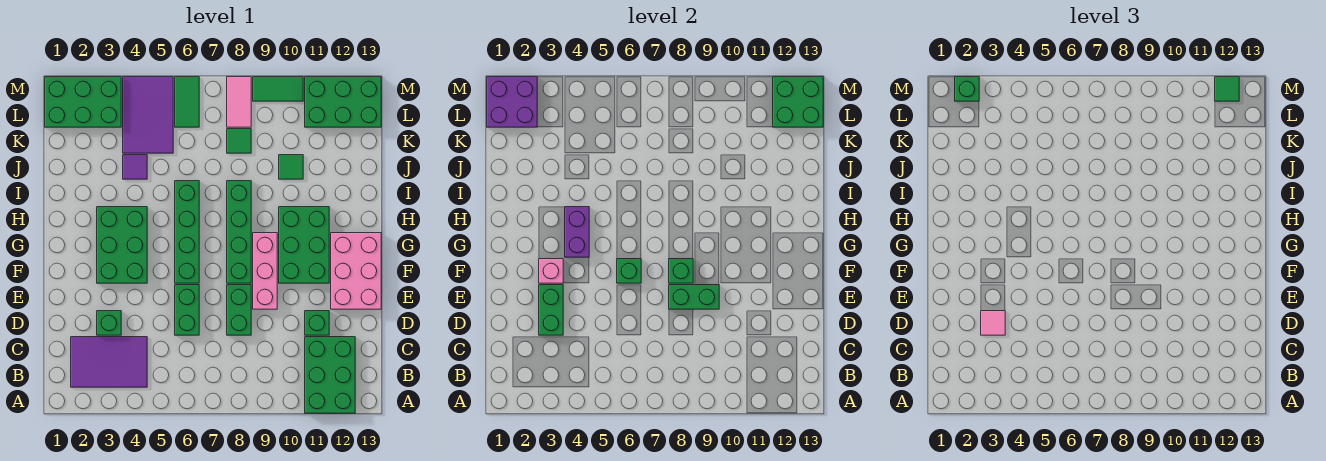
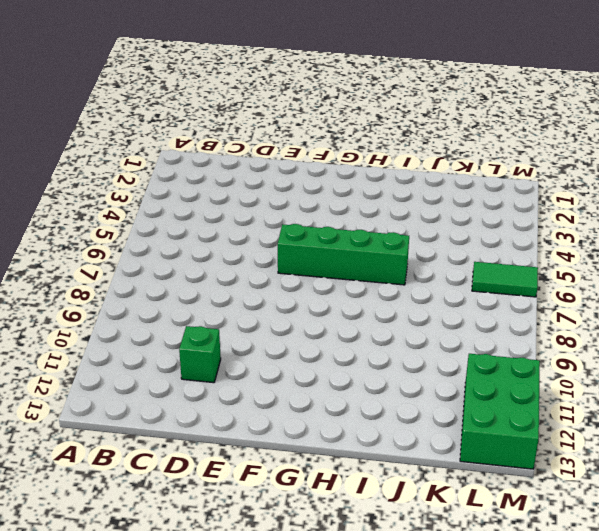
none -> green brick A11:C12 level 1
none -> purple tile B2:C4 level 1
none -> green brick D3 level 1
none -> green brick D6:E6 level 1

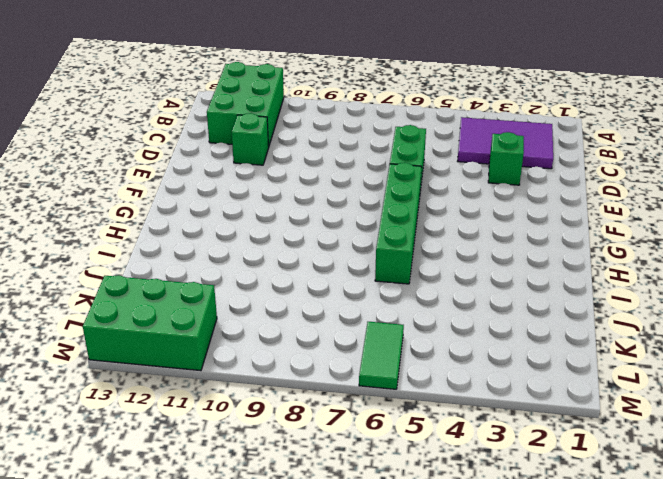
none -> green brick D8:E8 level 1
none -> pink brick E9:G9 level 1
none -> pink brick E12:G13 level 1
none -> green brick F3:H4 level 1

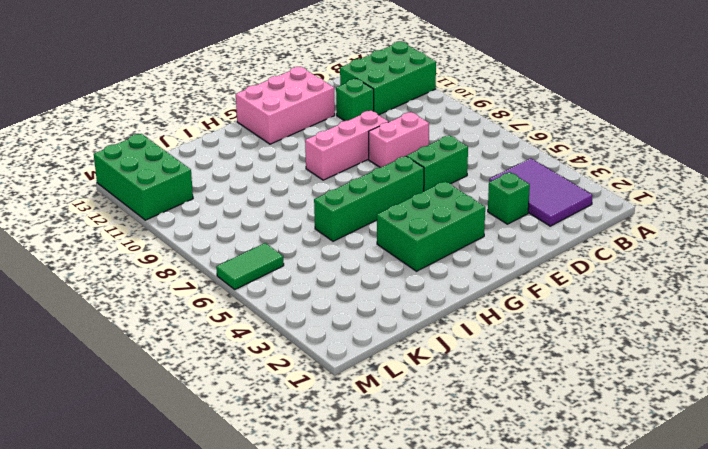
pink brick D8:E8 level 1 -> green brick D8:E8 level 1
none -> green brick F8:I8 level 1
none -> green brick F10:H11 level 1
none -> purple tile J4 level 1
none -> green tile J10 level 1

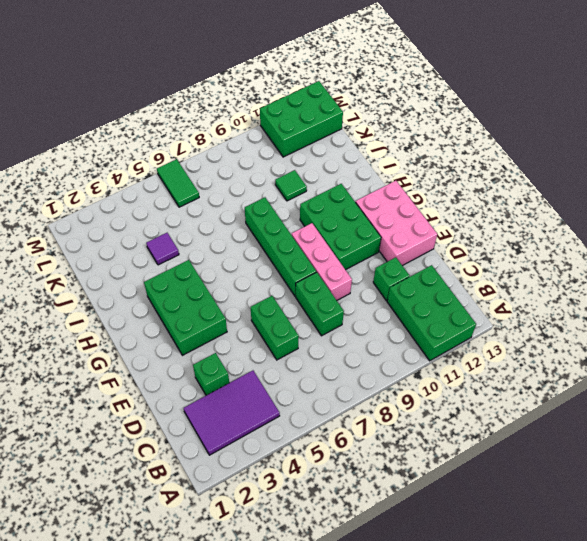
none -> green brick F6:I6 level 1
none -> purple tile K4:M5 level 1
none -> green tile K8 level 1
none -> green brick L1:M3 level 1

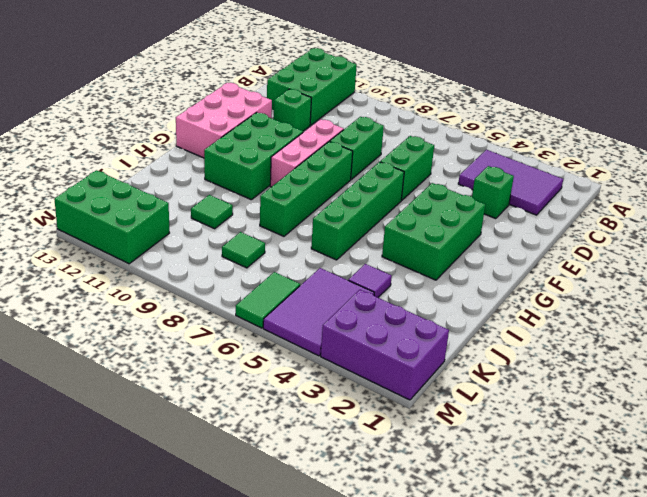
purple brick L1:M3 level 1 -> green brick L1:M3 level 1
none -> pink tile L8:M8 level 1
none -> green tile M9:M10 level 1
none -> green brick D3:E3 level 2
none -> green brick E8:E9 level 2

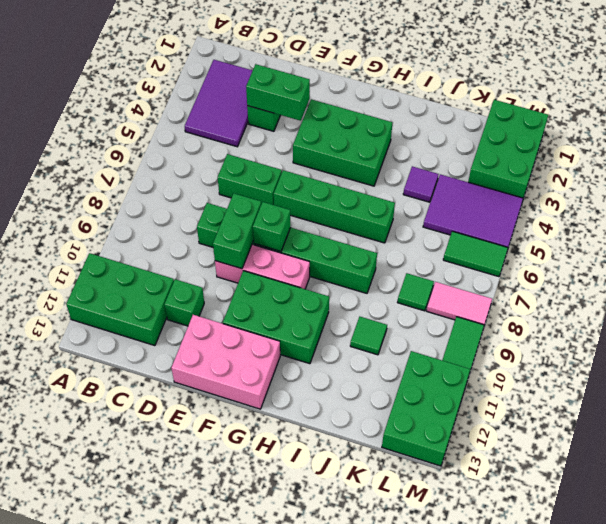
none -> pink brick F3 level 2
none -> green brick F6 level 2
none -> purple brick G4:H4 level 2
none -> purple brick L1:M2 level 2

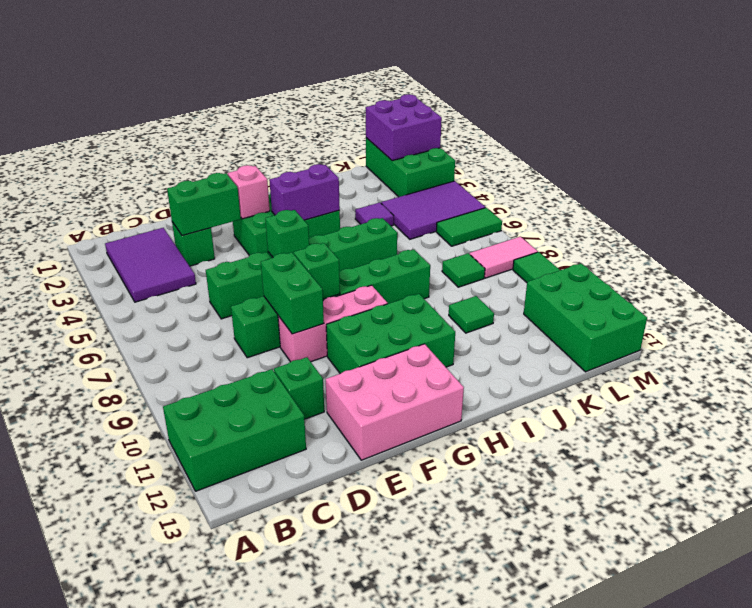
none -> green brick L12:M13 level 2
none -> pink tile D3 level 3
none -> green brick M2 level 3
none -> green tile M12 level 3

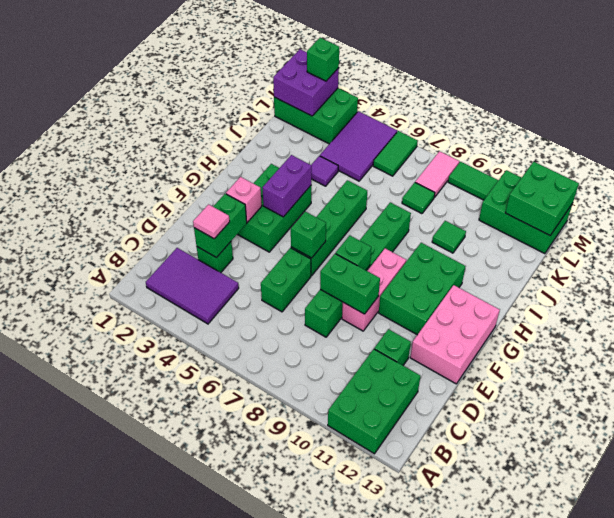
none -> green tile M12 level 3

